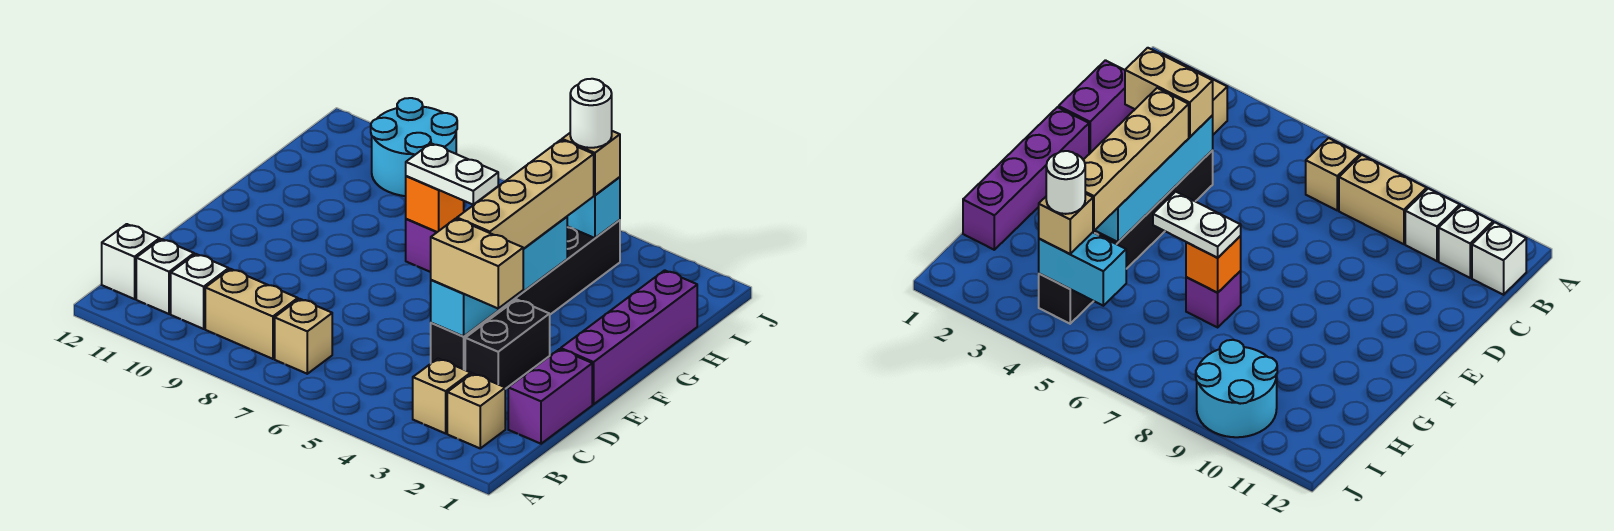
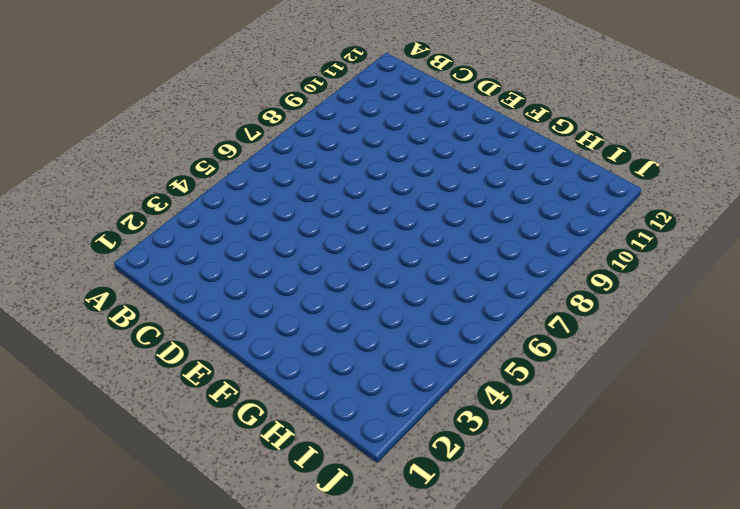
none -> tan brick B2 level 1
none -> tan brick B3 level 1
none -> tan brick B7 level 1

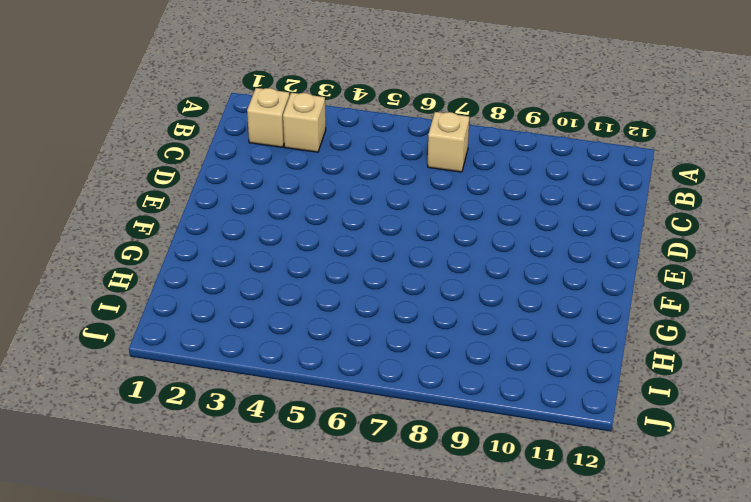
none -> tan brick B8:B9 level 1
none -> white brick B10 level 1
none -> white brick B11 level 1

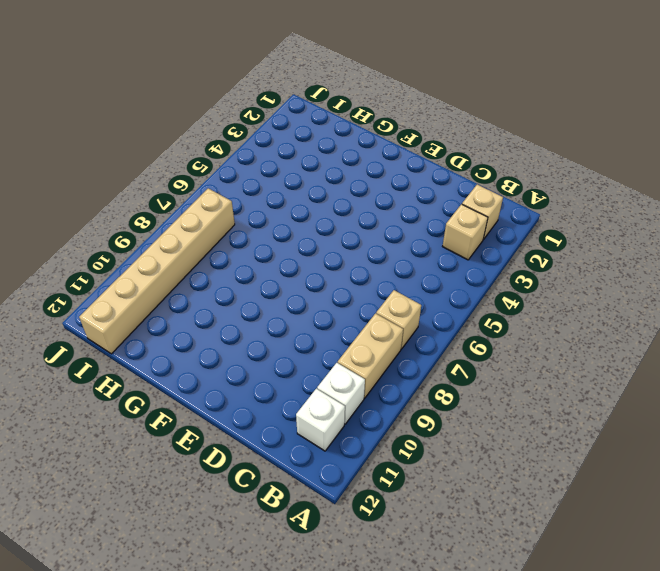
tan brick I7:I12 level 1 -> cyan round brick I9:J10 level 1
none -> white brick B12 level 1
none -> purple brick C1:D1 level 1
none -> black brick D3:E3 level 1

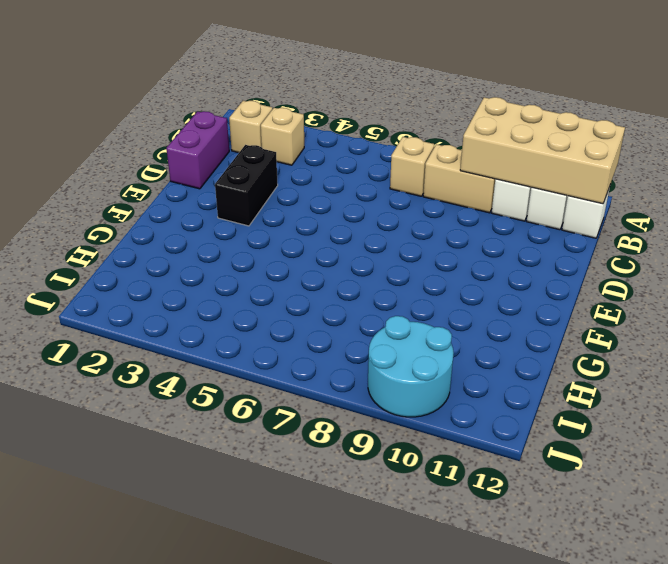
tan brick A9:B12 level 2 -> none
none -> black brick D4:I4 level 1
none -> purple brick E1:H1 level 1
none -> purple brick G7 level 1

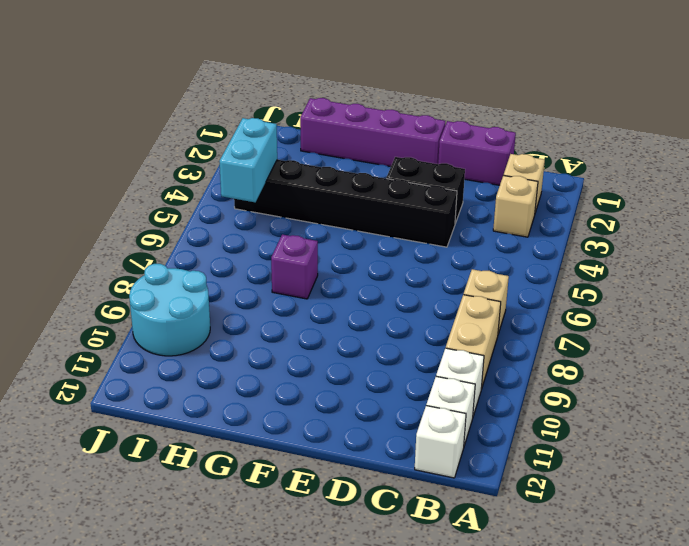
none -> cyan brick D4:G4 level 2
none -> orange brick G7 level 2
none -> tan brick D3:D4 level 3

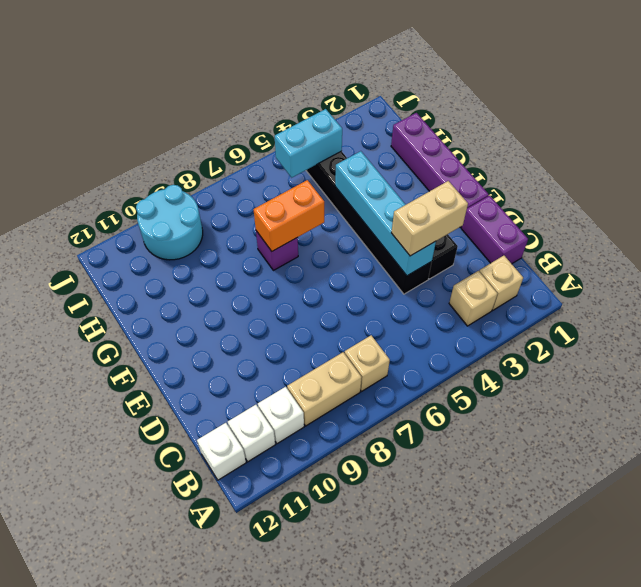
orange brick G6:G7 level 2 -> orange brick G7 level 2
none -> tan brick E4:H4 level 3
none -> white plate G6:G7 level 3
none -> tan brick I4 level 3

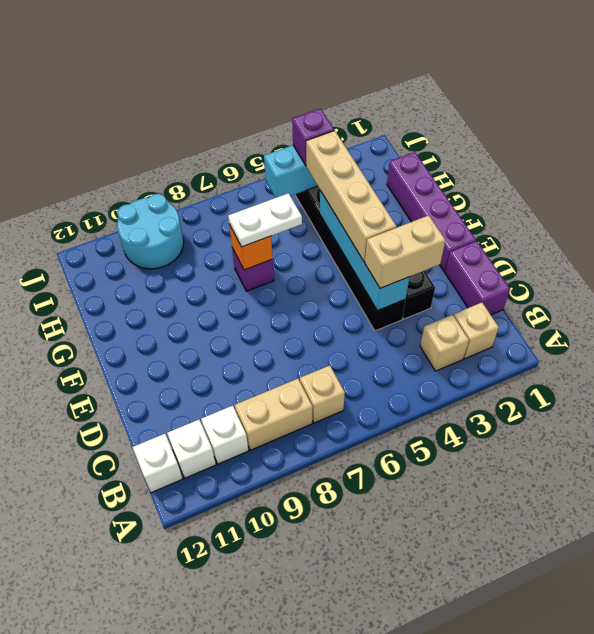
purple brick I4 level 3 -> tan brick I4 level 3
none -> white round brick I4 level 4

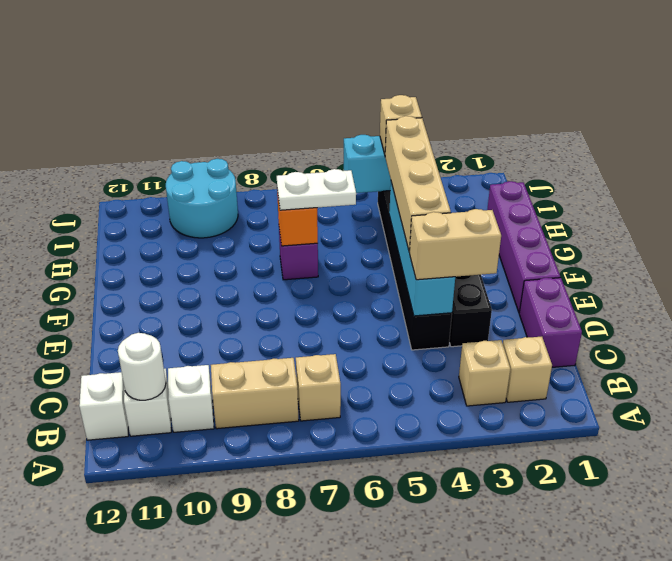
white round brick B11 level 2 -> white round brick I4 level 4

